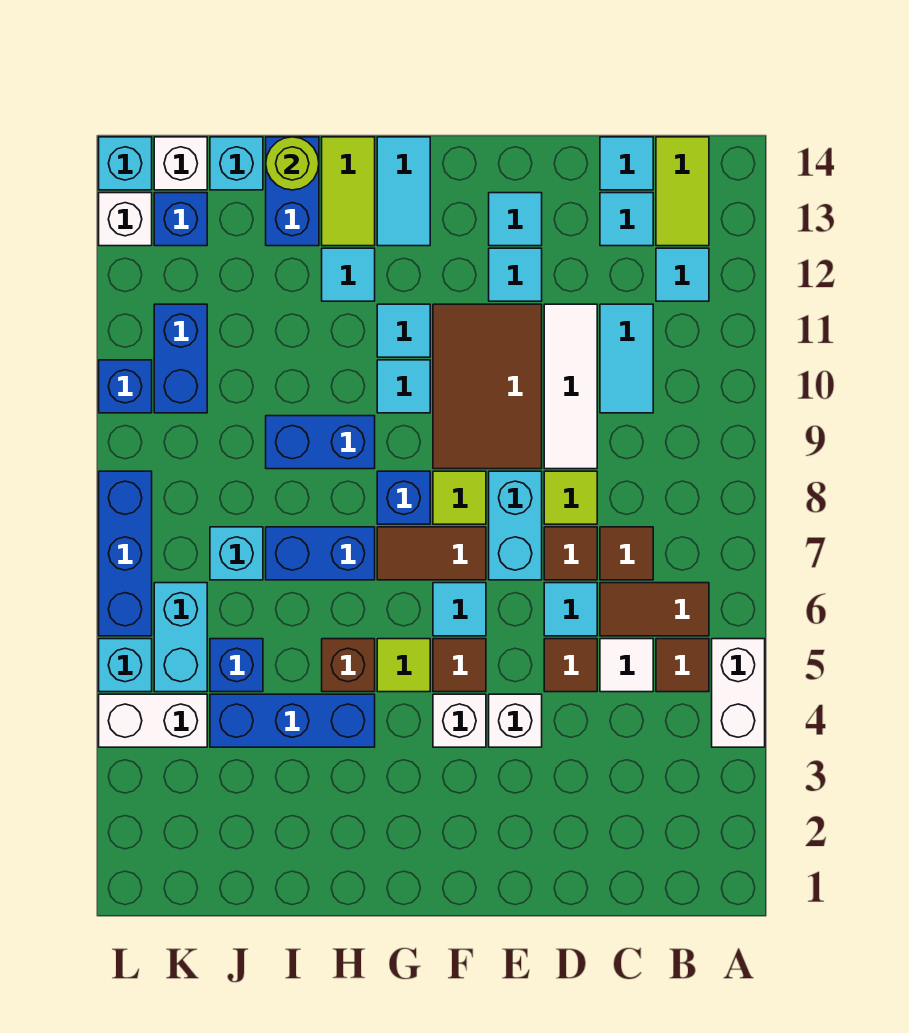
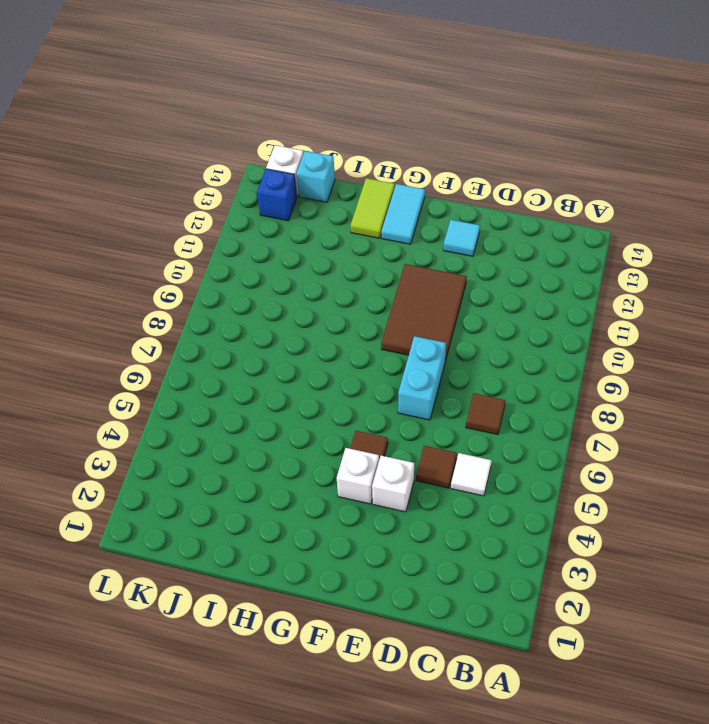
none -> white brick A4:A5 level 1
none -> brown tile B5 level 1
none -> brown tile B6:C6 level 1
none -> cyan tile B12 level 1

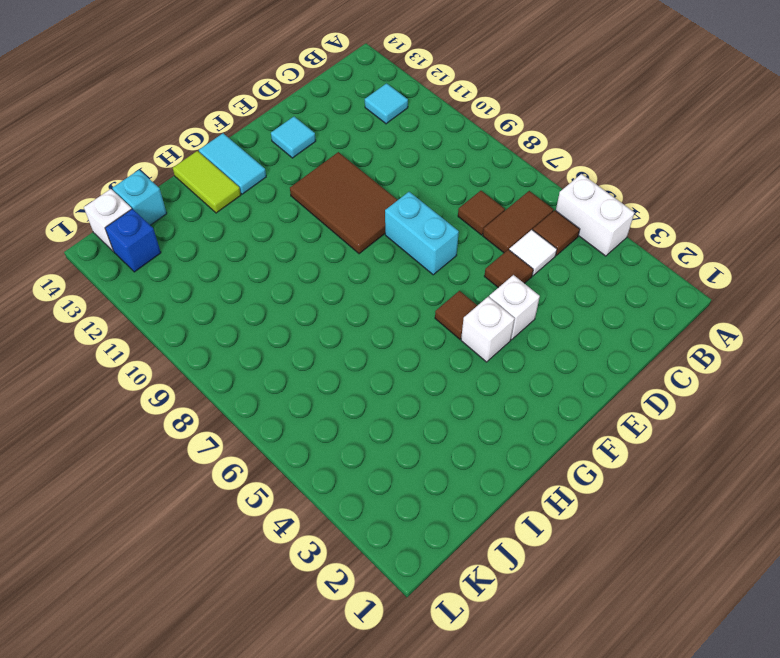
none -> lime tile B13:B14 level 1
none -> cyan tile C10:C11 level 1
none -> cyan tile C13 level 1
none -> cyan tile C14 level 1

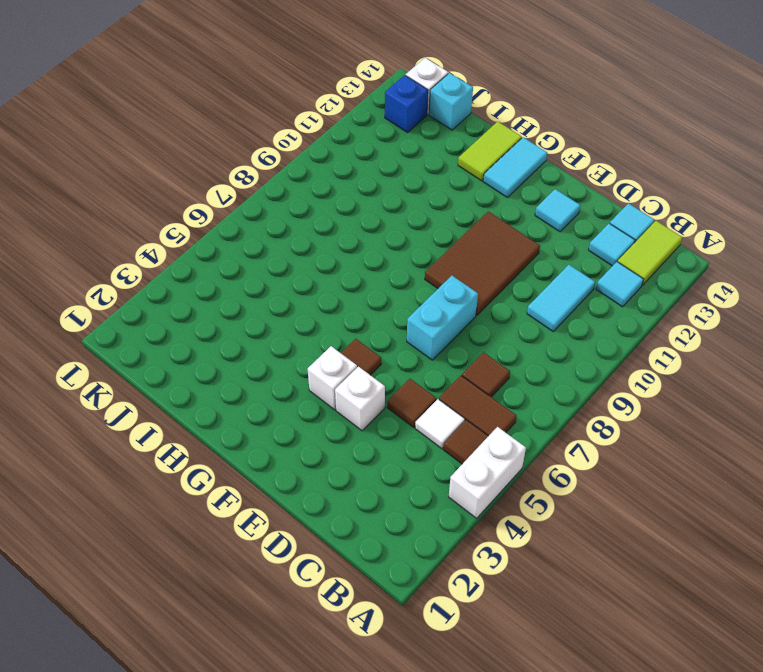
none -> cyan tile D6 level 1
none -> brown tile D7 level 1
none -> lime tile D8 level 1
none -> white tile D9:D11 level 1

